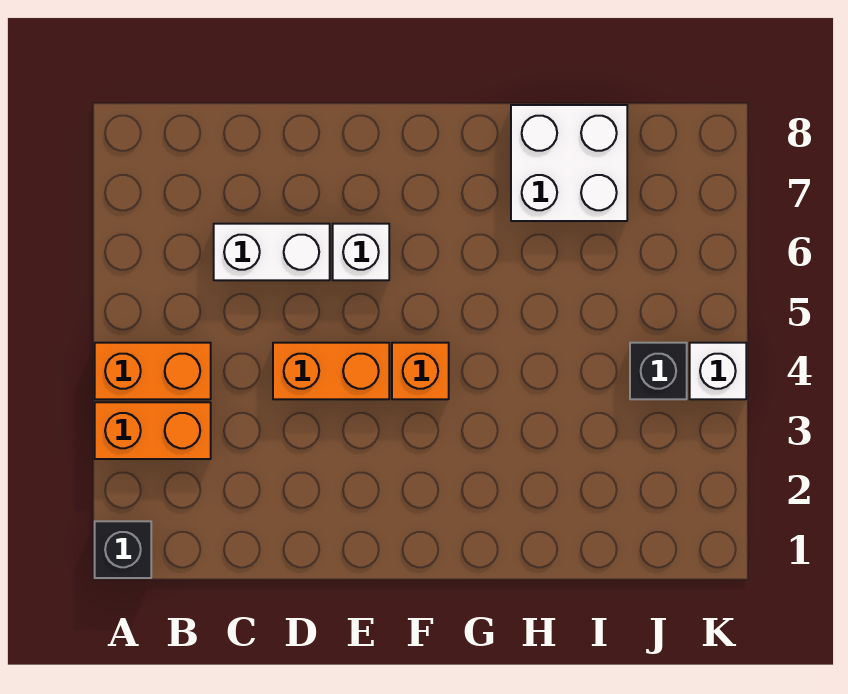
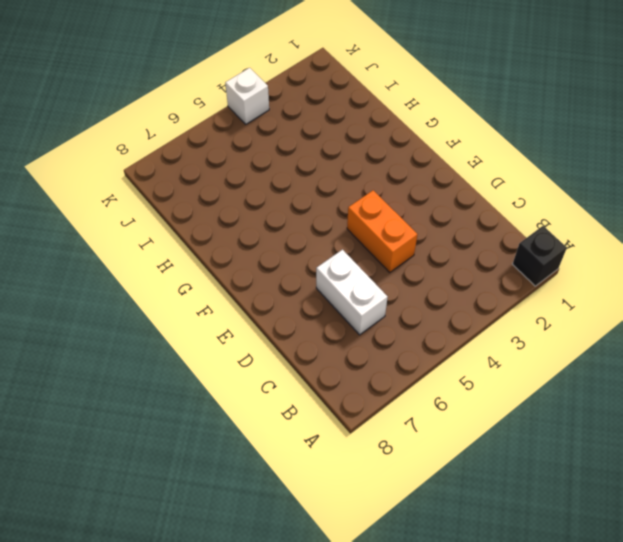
none -> orange brick A3:B3 level 1
none -> orange brick A4:B4 level 1

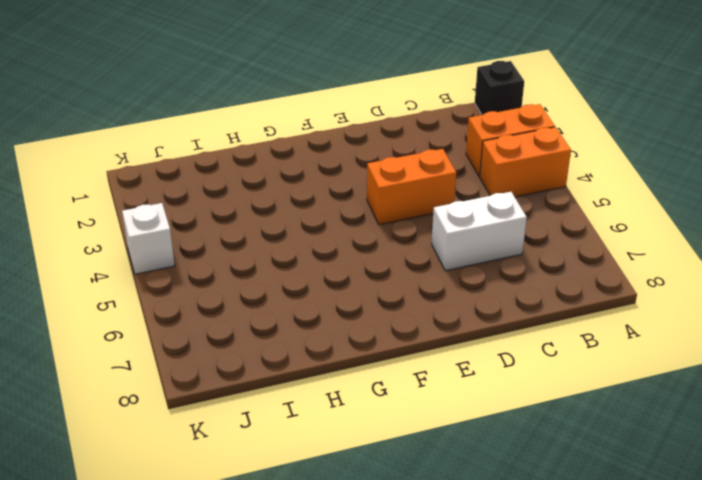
none -> white brick E6 level 1
none -> orange brick F4 level 1

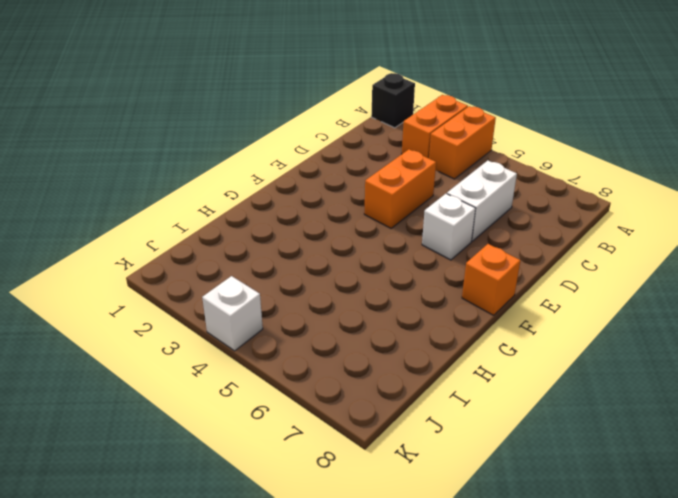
orange brick F8 level 1 -> orange brick F4 level 1
none -> white brick H7:I8 level 1
none -> black brick J4 level 1

